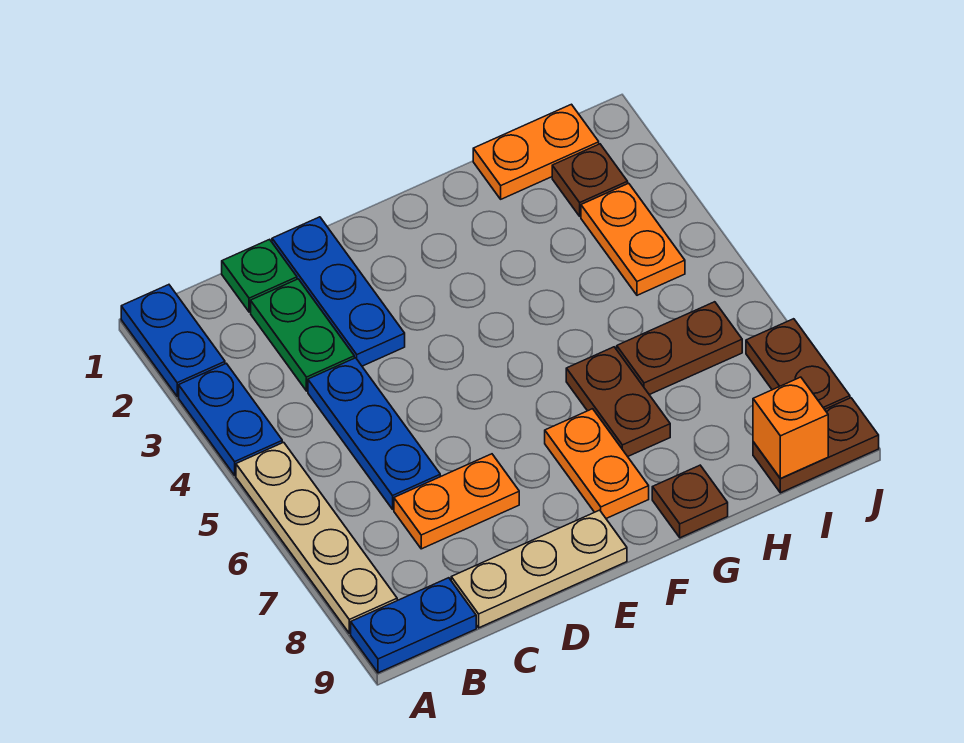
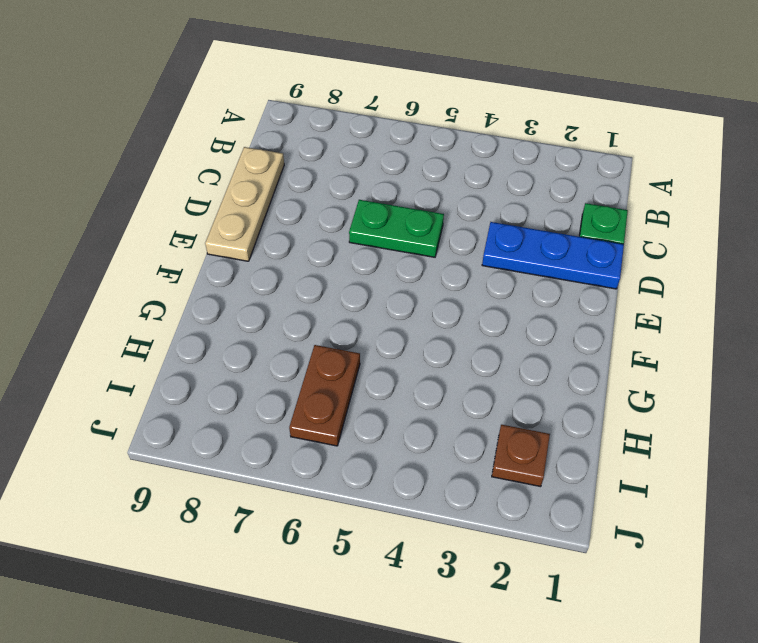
green plate D5:D6 level 1 -> green plate C2:C3 level 1
none -> blue plate A1:A2 level 1
none -> blue plate A3:A4 level 1
none -> tan plate A5:A8 level 1

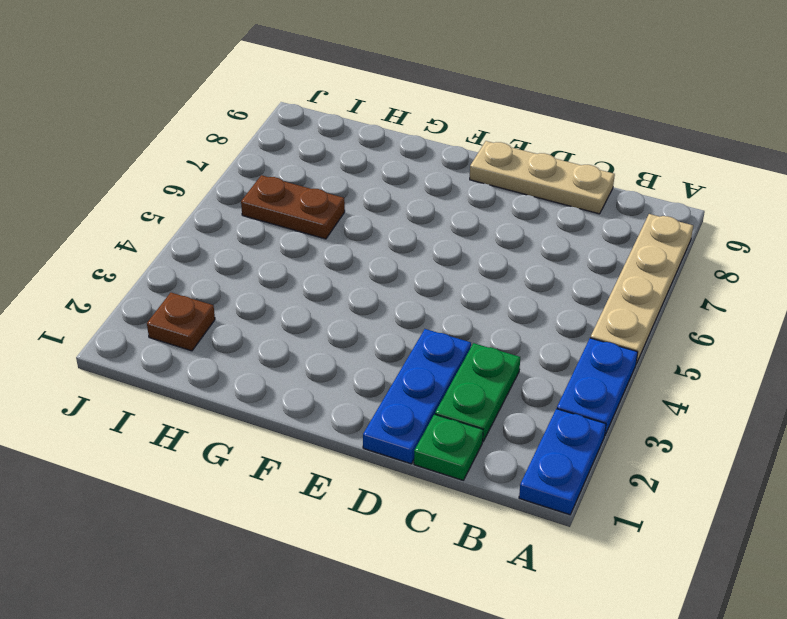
none -> blue plate A9:B9 level 1
none -> blue plate C4:C6 level 1
none -> orange plate C7:D7 level 1

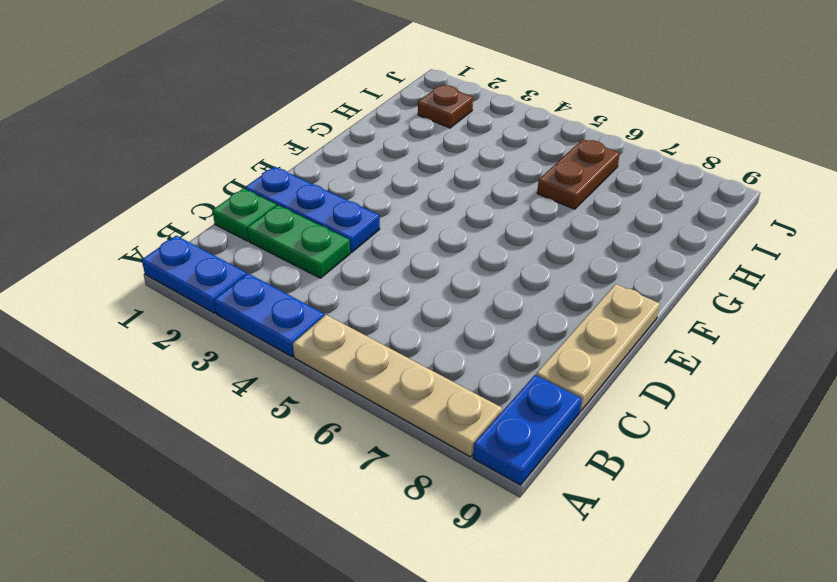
none -> blue plate C4:C6 level 1
none -> orange plate C7:D7 level 1
none -> orange plate F7:F8 level 1

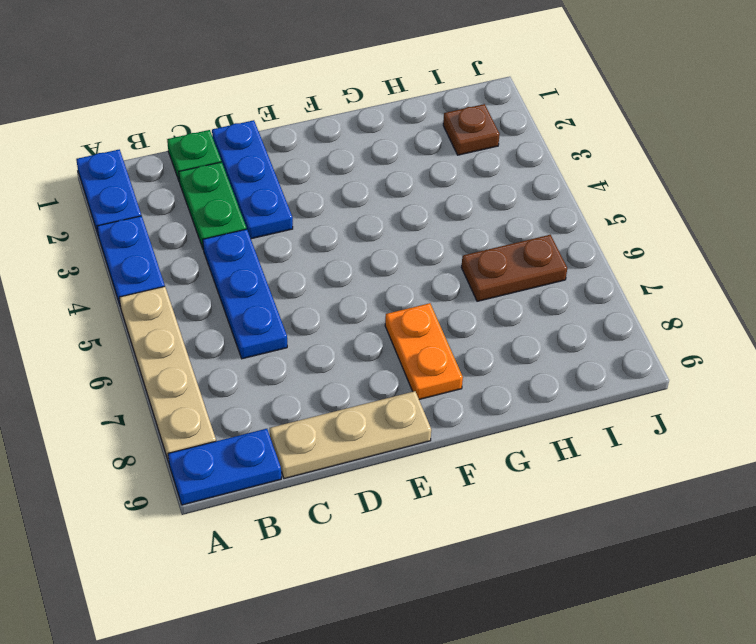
none -> orange plate C7:D7 level 1
none -> brown plate G6:G7 level 1
none -> brown plate G9 level 1

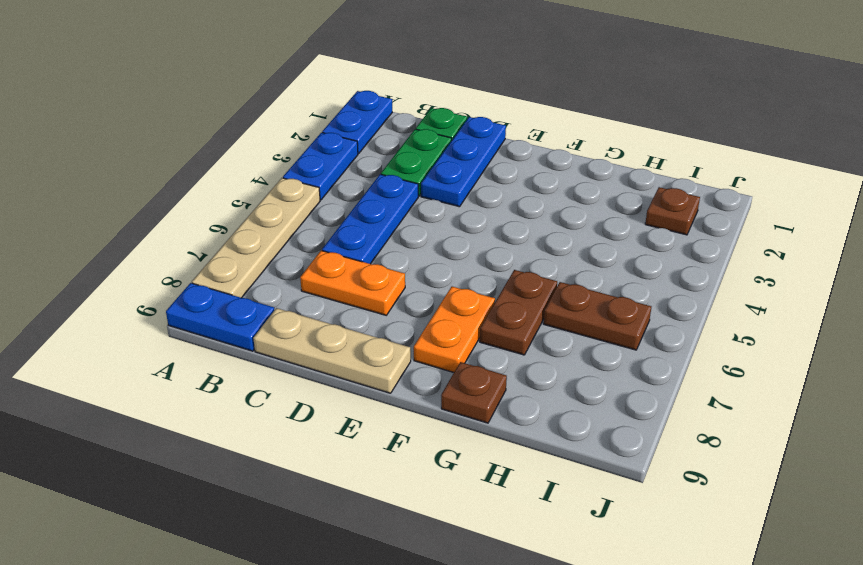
none -> orange plate H1:I1 level 1
none -> orange plate I3:I4 level 1
none -> brown plate I9:J9 level 1

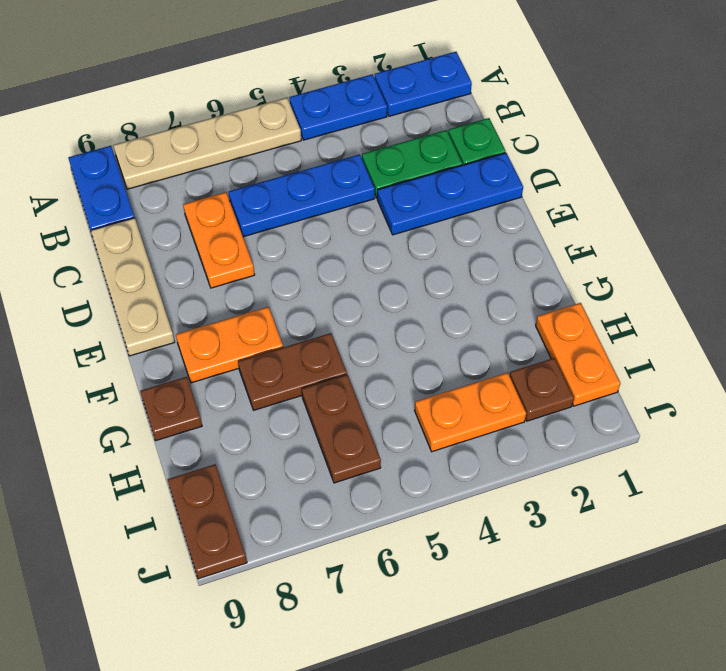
none -> brown plate J7:J8 level 1
none -> orange brick I9 level 2

